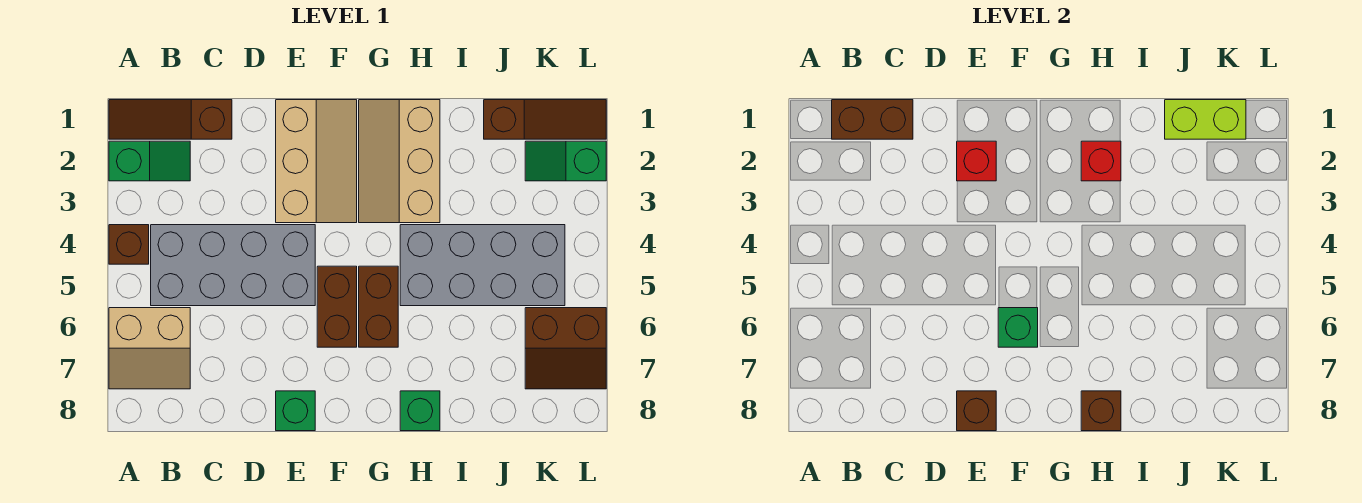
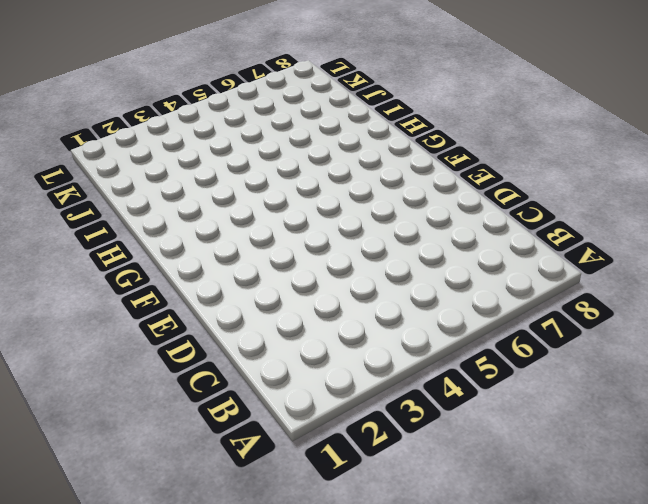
none -> brown slope A1:C1 level 1 top C
none -> green slope A2:B2 level 1 top A
none -> brown brick A4 level 1

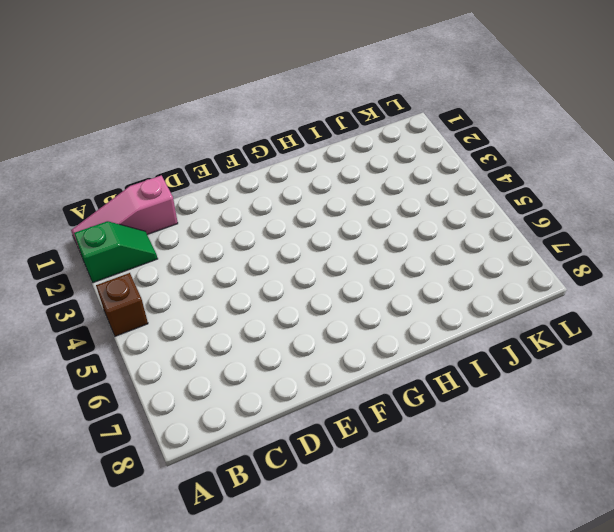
pink slope A1:C1 level 1 top C -> brown slope A1:C1 level 1 top C
none -> tan slope A6:B7 level 1 top 6
none -> grey brick B4:E5 level 1
none -> tan slope E1:F3 level 1 top E

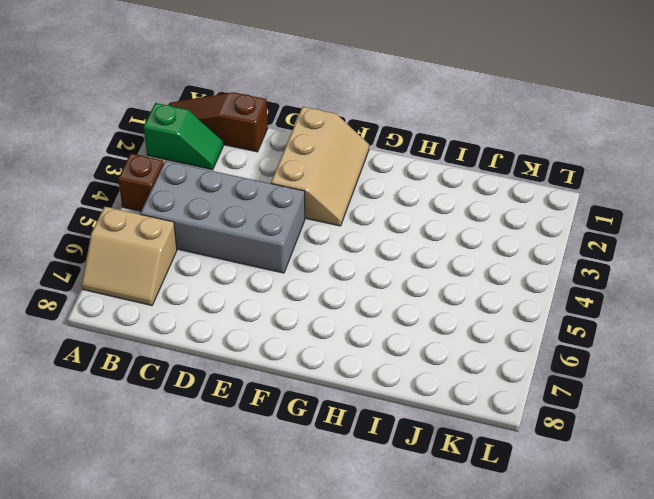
none -> green brick E8 level 1
none -> brown brick F5:F6 level 1
none -> tan slope G1:H3 level 1 top H

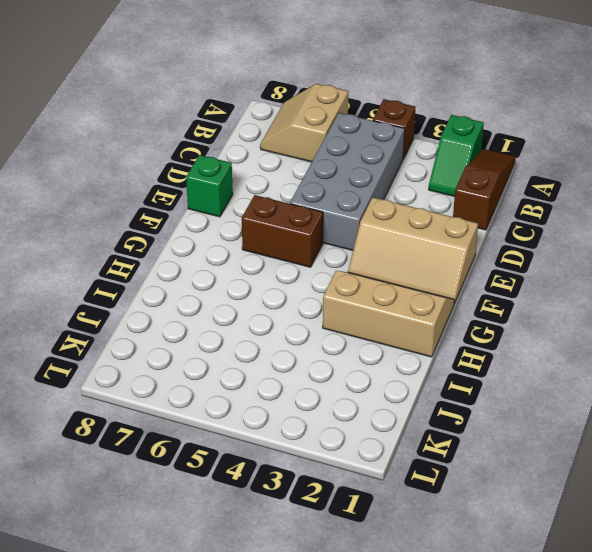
none -> brown brick G5:G6 level 1
none -> grey brick H4:K5 level 1
none -> green brick H8 level 1

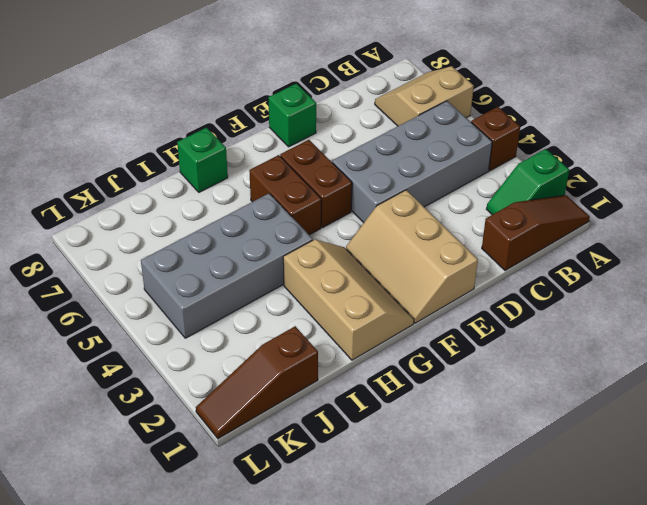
none -> green slope K2:L2 level 1 top L
none -> brown slope K6:L7 level 1 top 6
none -> brown brick B1:C1 level 2

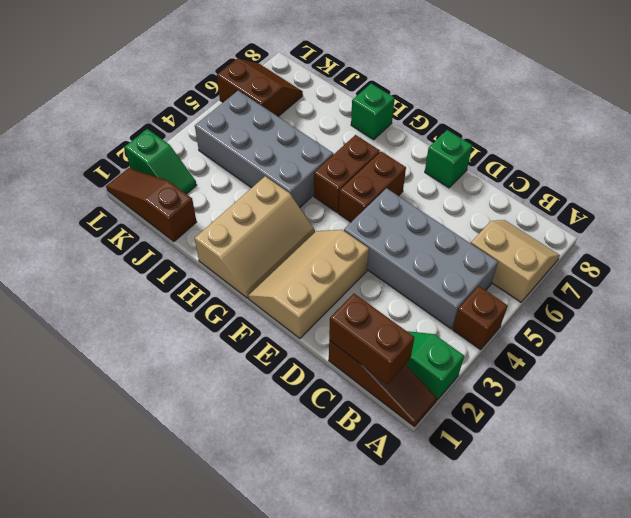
none -> red brick E2 level 2
none -> brown brick E8 level 2
none -> green brick F6 level 2

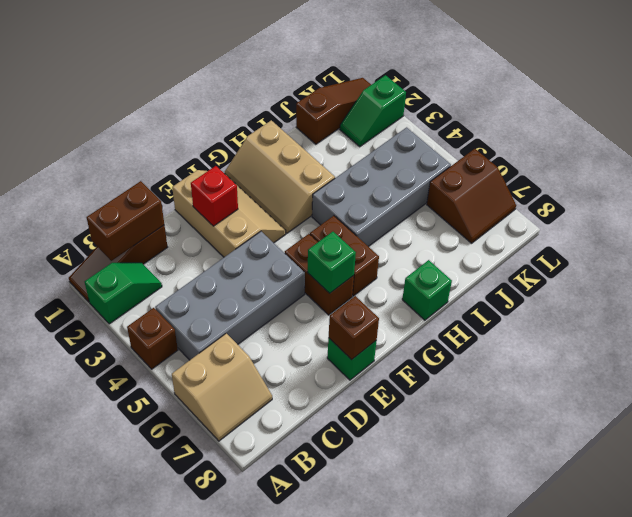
none -> red brick H2 level 2
none -> brown brick H8 level 2
none -> lime brick J1:K1 level 2

